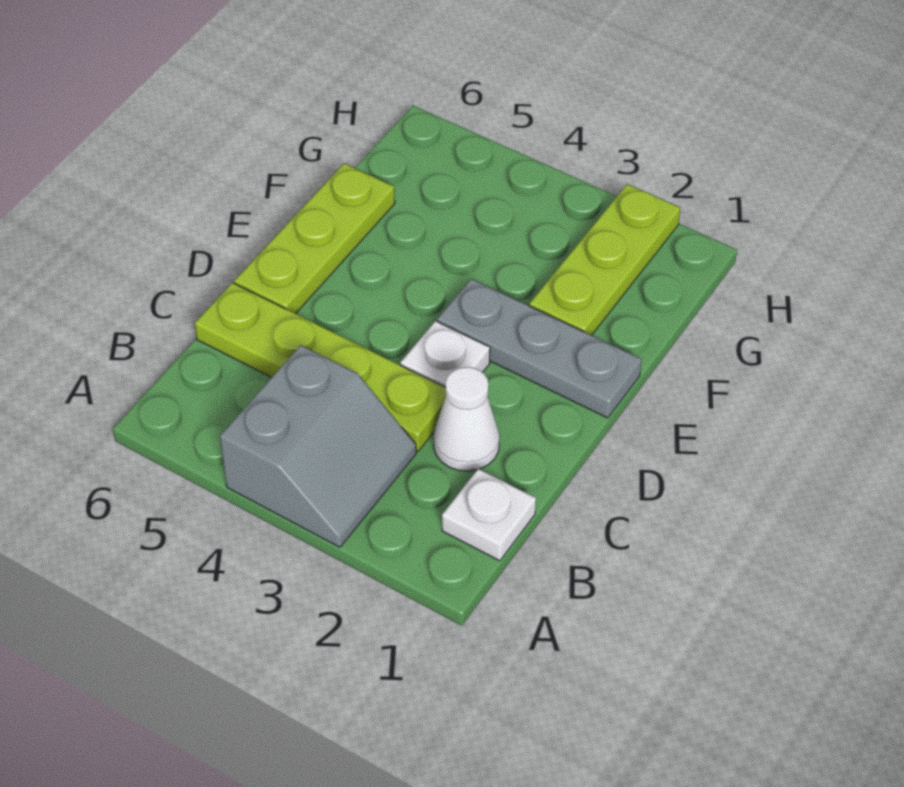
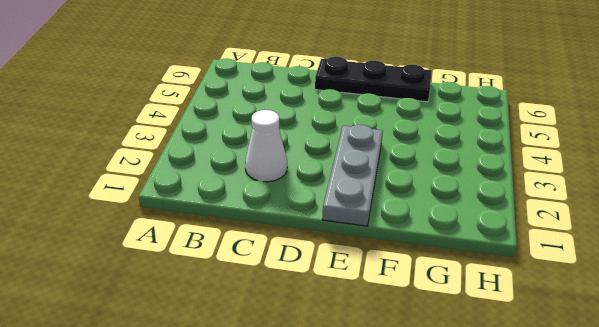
black plate D6:F6 level 1 -> lime plate D6:F6 level 1
none -> grey slope A3:B4 level 1 top 4
none -> white plate B1 level 1

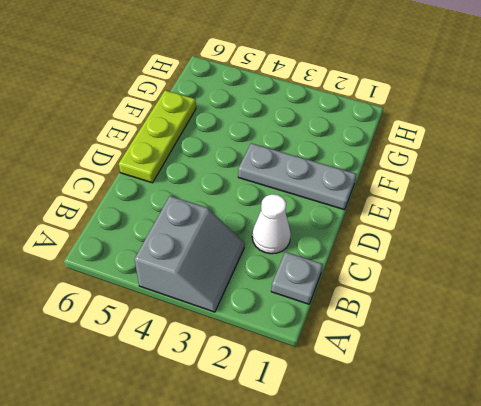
grey plate B1 level 1 -> white plate B1 level 1
none -> lime plate C3:C6 level 1
none -> white plate D3 level 1

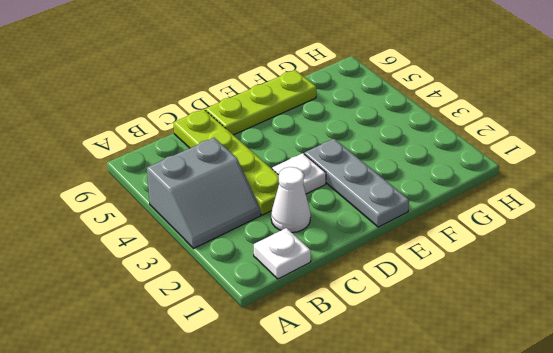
none -> lime plate F2:H2 level 1

